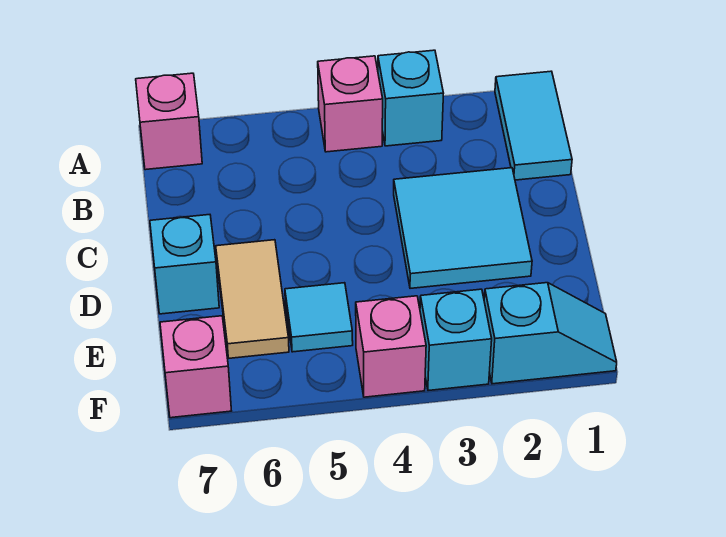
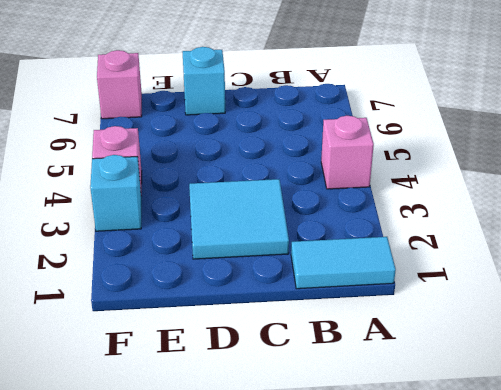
none -> cyan brick A3 level 1
none -> pink brick A7 level 1
none -> tan tile D6:E6 level 1

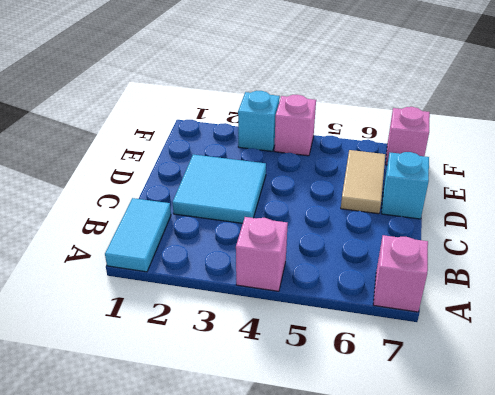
none -> cyan brick A3 level 1
none -> cyan tile E5 level 1
none -> cyan slope F1:F2 level 1 top 2

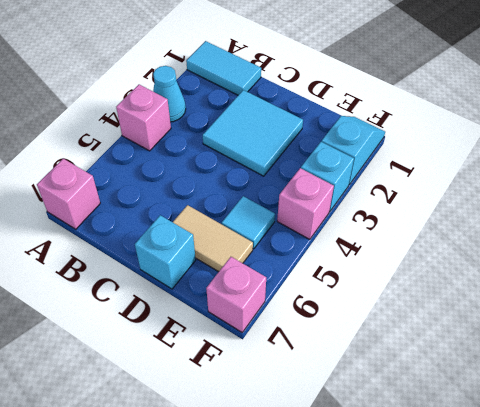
cyan cone A3 level 1 -> cyan brick A3 level 1

